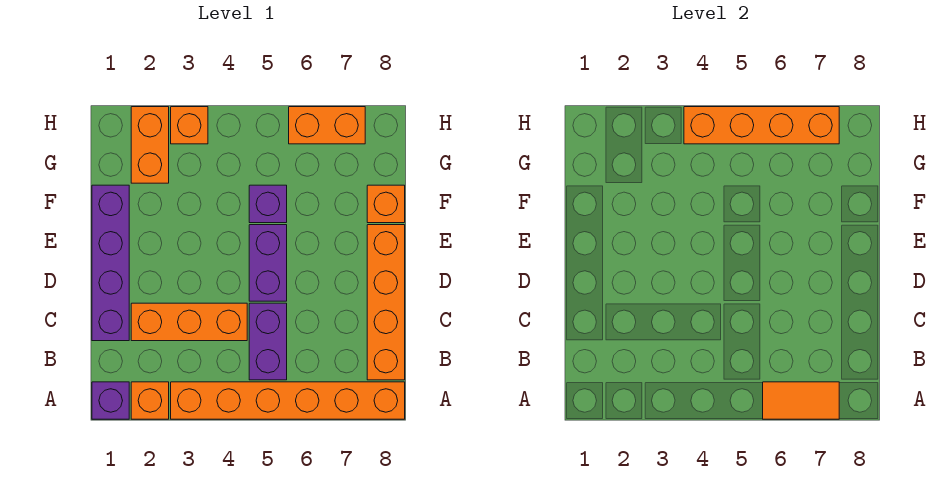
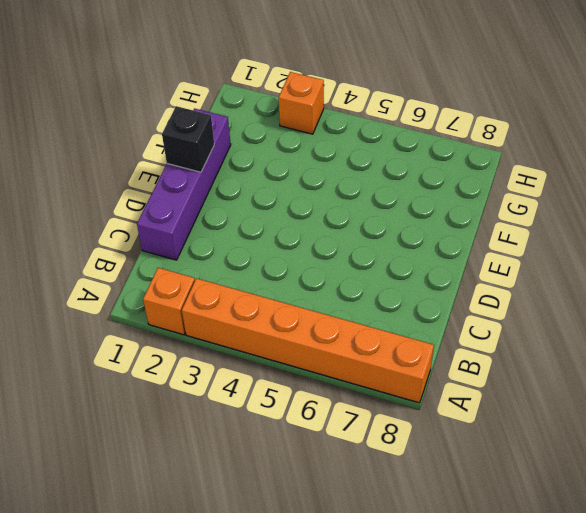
black brick E1 level 2 -> none
none -> purple brick A1 level 1
none -> purple brick B5:C5 level 1
none -> orange brick B8:E8 level 1

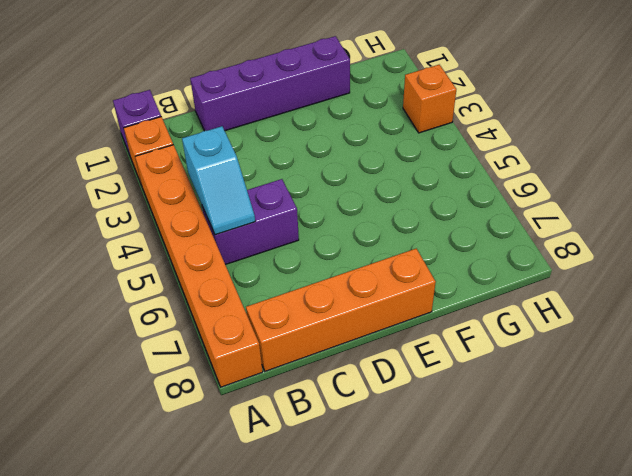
cyan slope B4:B5 level 2 top 4 -> none
none -> orange brick C2:C4 level 1
none -> purple brick D5:E5 level 1
none -> purple brick F5 level 1

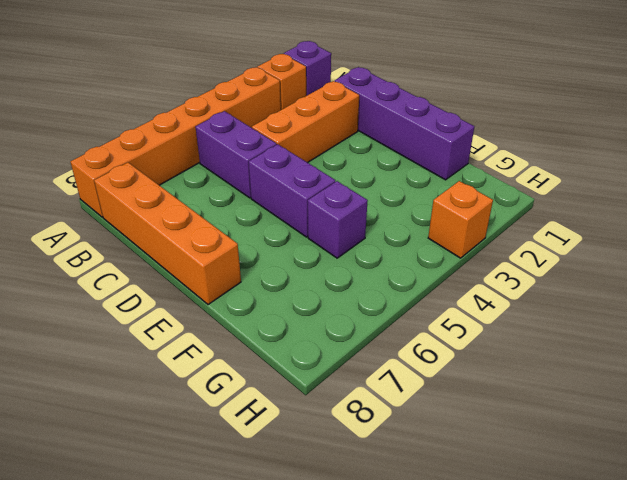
none -> orange brick F8 level 1
none -> orange brick G2:H2 level 1
none -> orange brick H6:H7 level 1

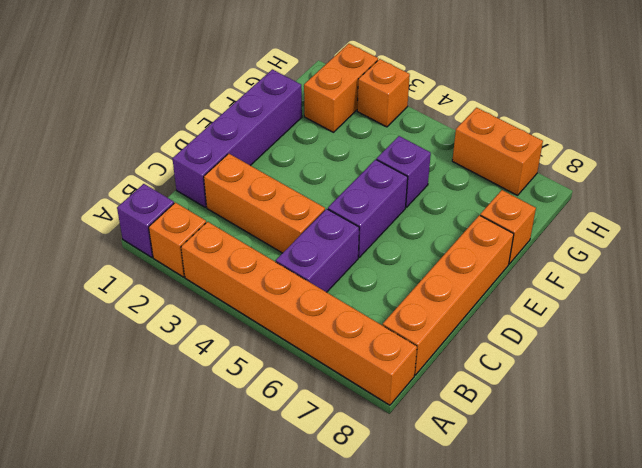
none -> orange tile A6:A7 level 2
none -> orange brick H4:H7 level 2

